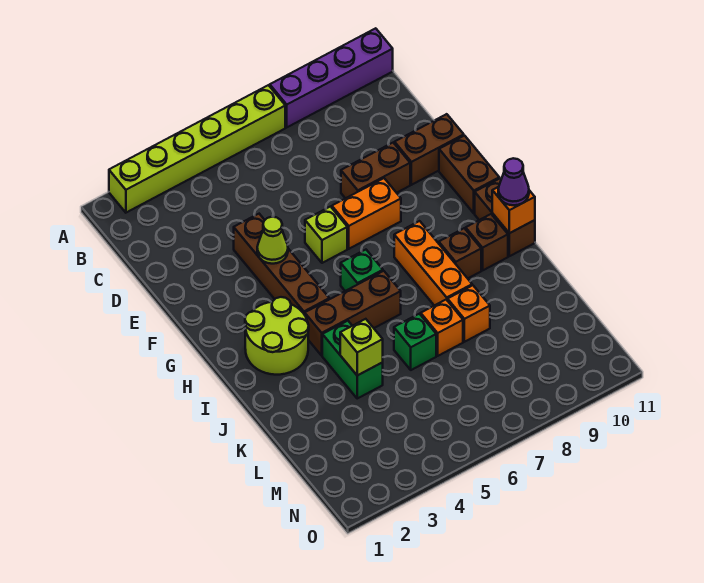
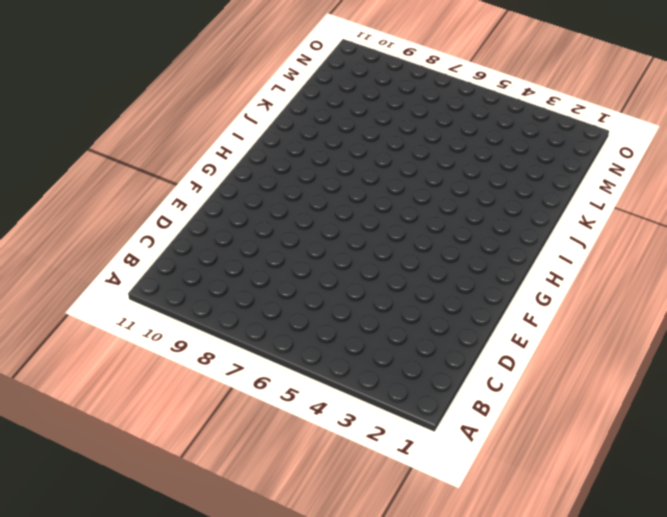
none -> lime brick A2:A7 level 1
none -> purple brick A8:A11 level 1
none -> brown brick E4:H4 level 1

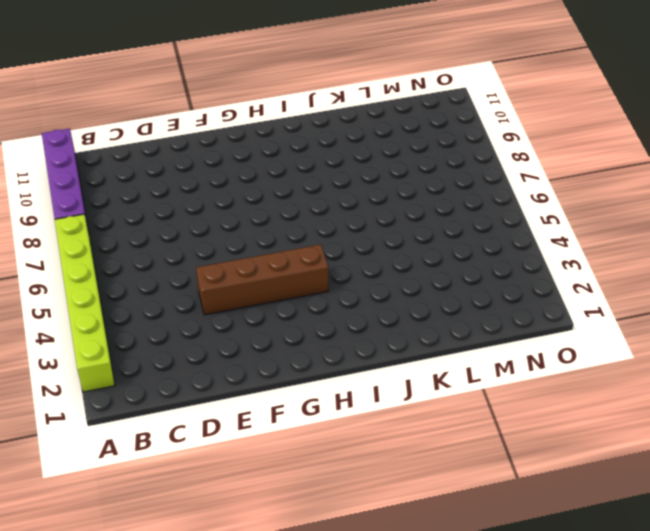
none -> brown brick E8:E9 level 1
none -> brown brick E10:E11 level 1
none -> lime brick F6 level 1

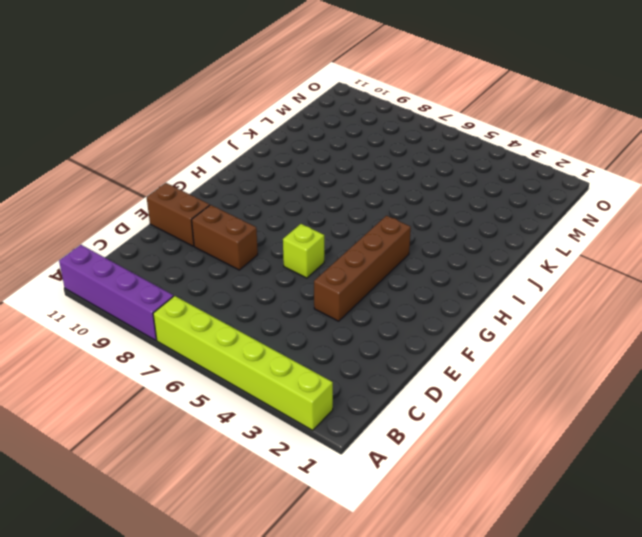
none -> orange brick F7:F8 level 1
none -> brown brick F11:G11 level 1
none -> lime round brick H2:I3 level 1

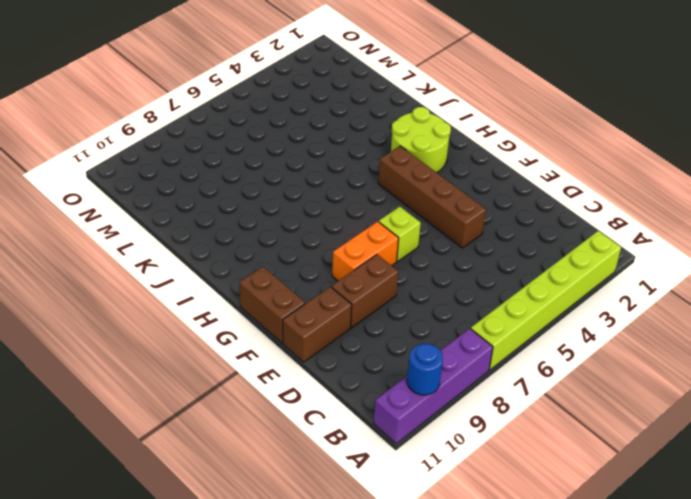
blue round brick A10 level 2 -> none
none -> green brick H6 level 1
none -> orange brick H8:J8 level 1
none -> brown brick H11:I11 level 1

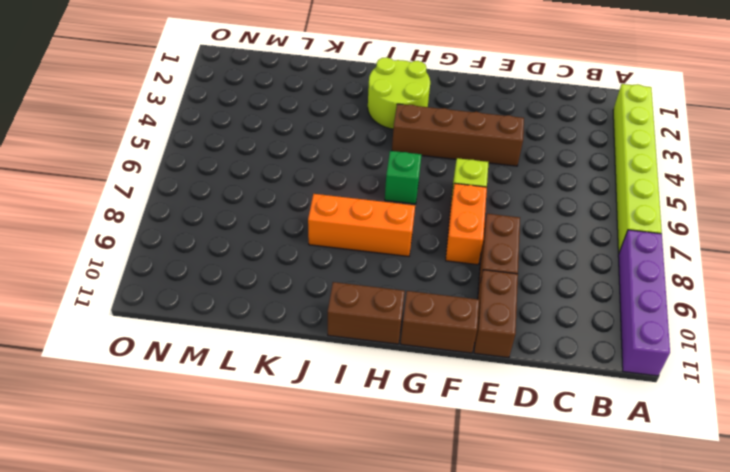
none -> brown brick I4:I6 level 1
none -> brown brick I9 level 1
none -> brown brick I10 level 1

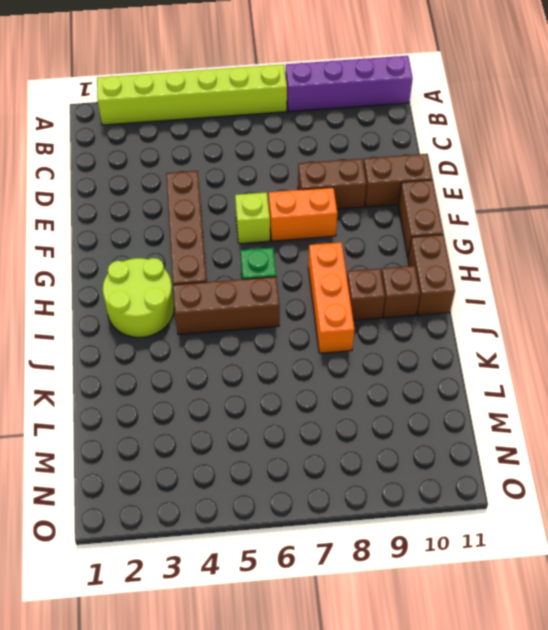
none -> green brick J4:K4 level 1
none -> green brick K6 level 1
none -> orange brick K7 level 1

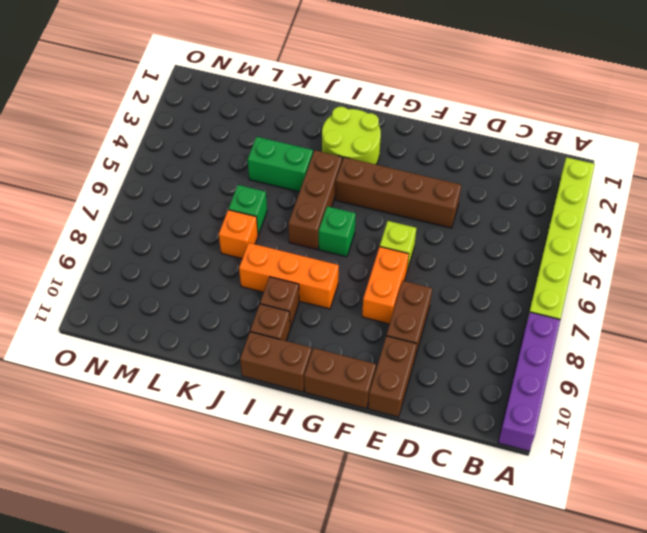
none -> orange brick K8 level 1
none -> lime cone F4 level 2
none -> orange brick I11 level 2

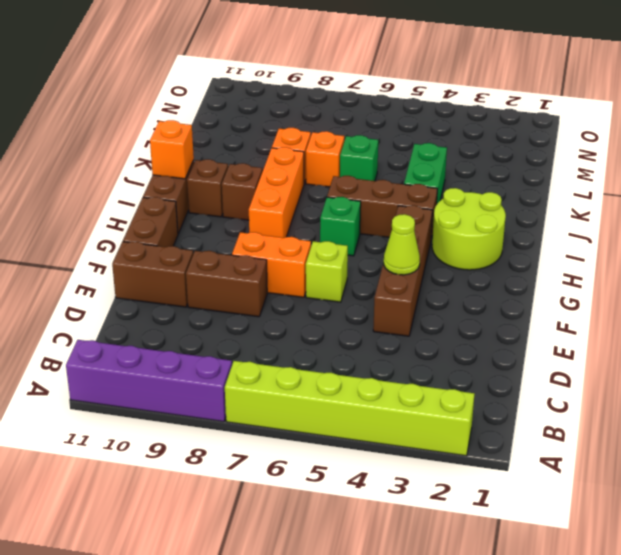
none -> lime brick K4 level 2
none -> purple cone I11 level 3

